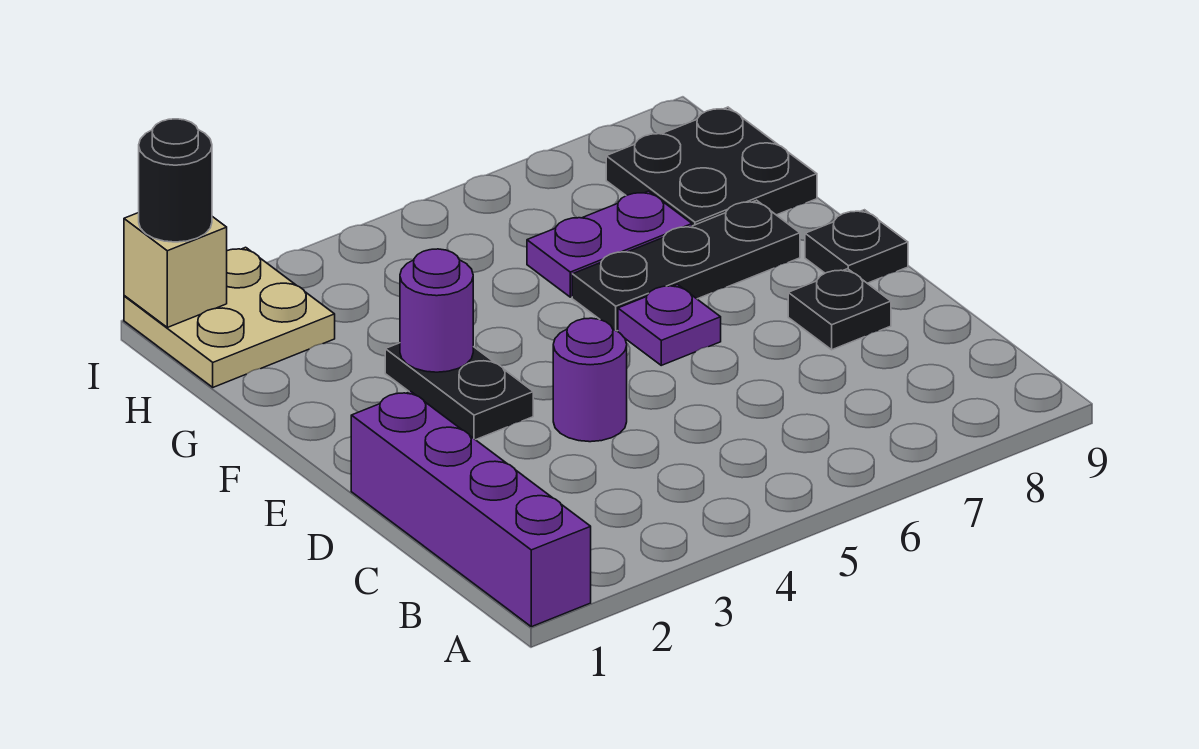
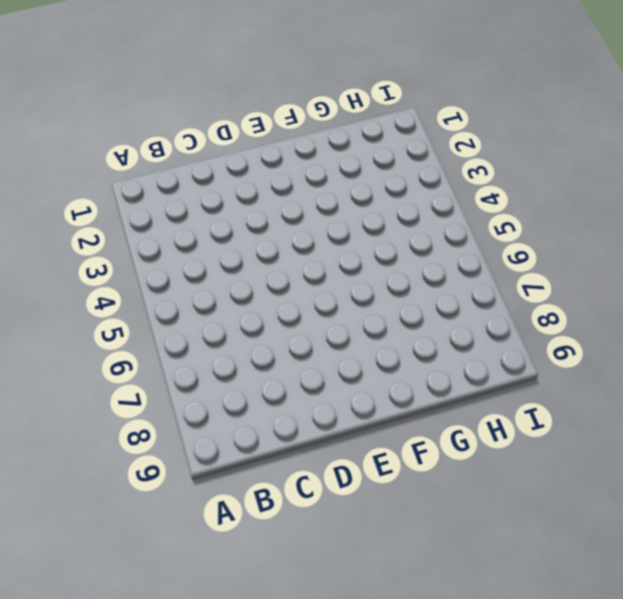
none -> purple brick A1:D1 level 1
none -> purple round brick D4 level 1
none -> black plate D8 level 1

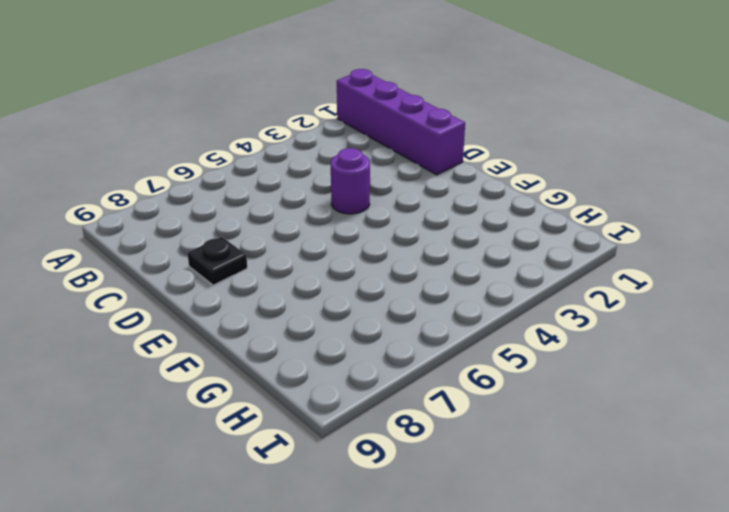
none -> black plate E3:F3 level 1
none -> purple plate E6 level 1
none -> black plate E9 level 1

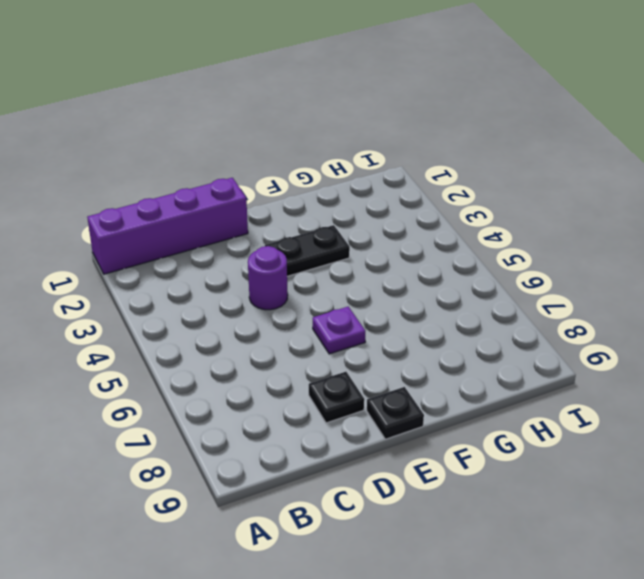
none -> black plate F6:F8 level 1
none -> purple plate G6:G7 level 1
none -> black plate G8:H9 level 1

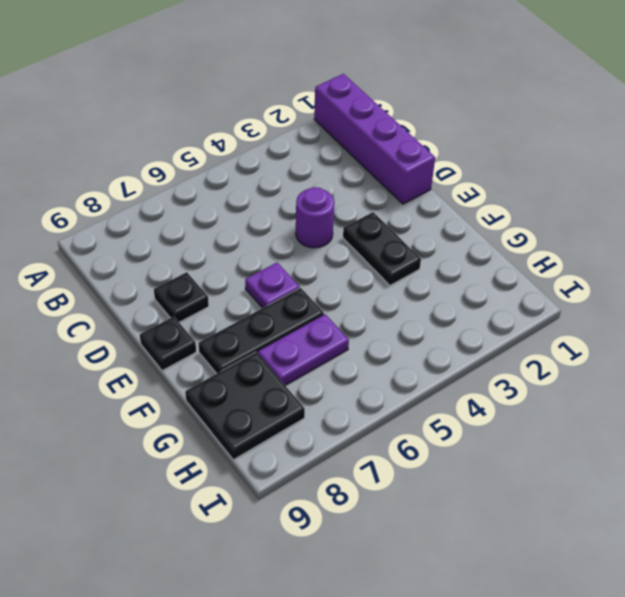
none -> tan plate H1:I2 level 1
none -> purple round brick F3 level 2
none -> tan brick I1 level 2

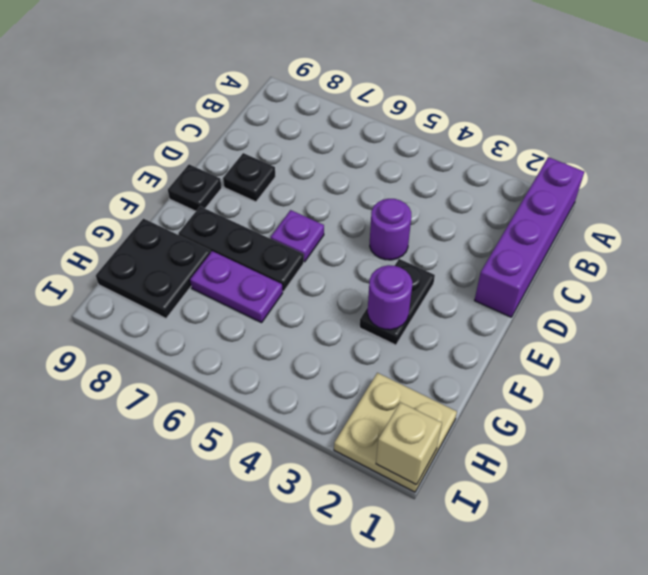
none -> black round brick I1 level 3

